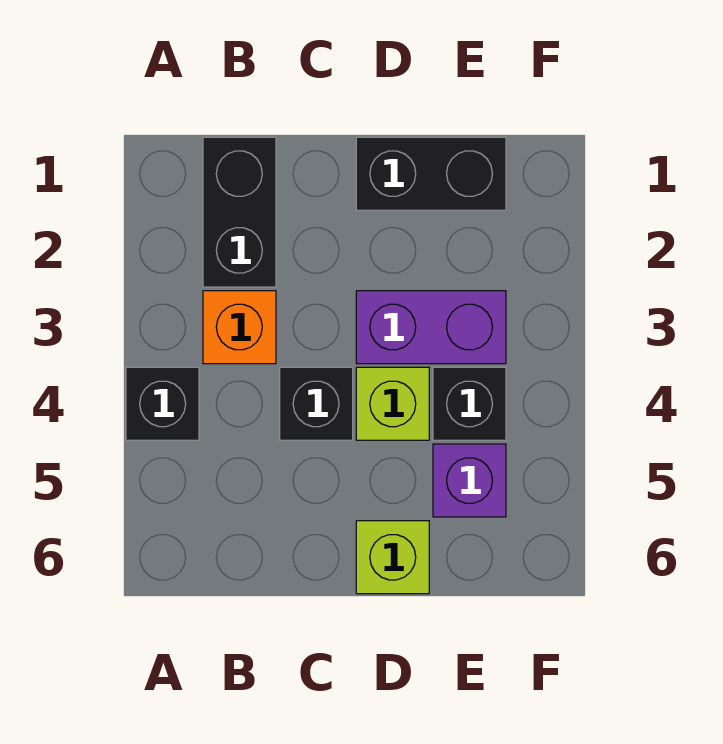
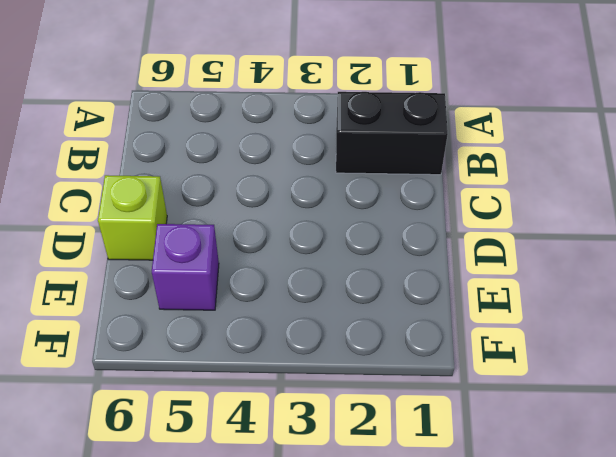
none -> black brick A4 level 1
none -> orange brick B3 level 1

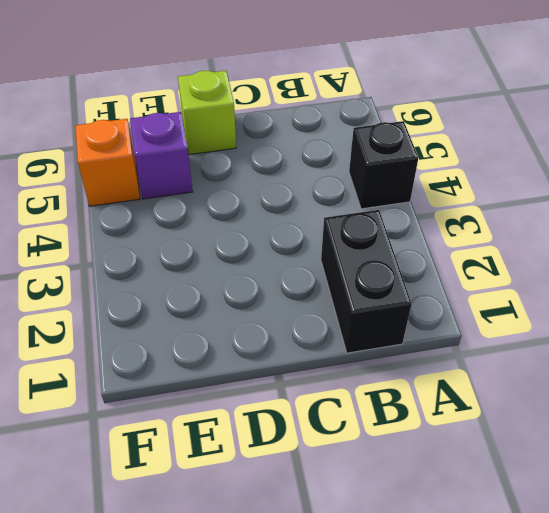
orange brick F5 level 1 -> orange brick B3 level 1
none -> black brick C4 level 1
none -> black brick D1:E1 level 1

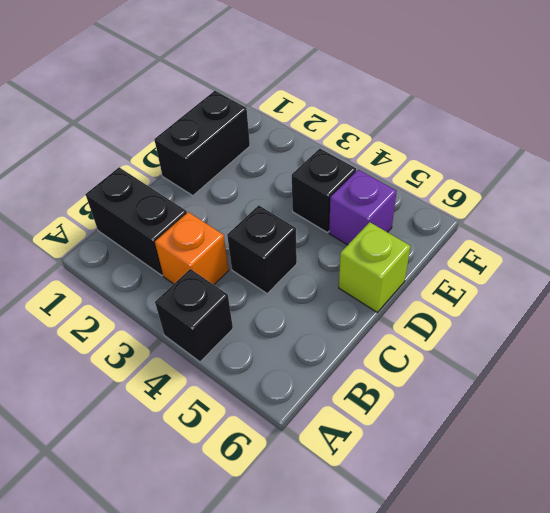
none -> purple brick D3:E3 level 1
none -> lime brick D4 level 1

